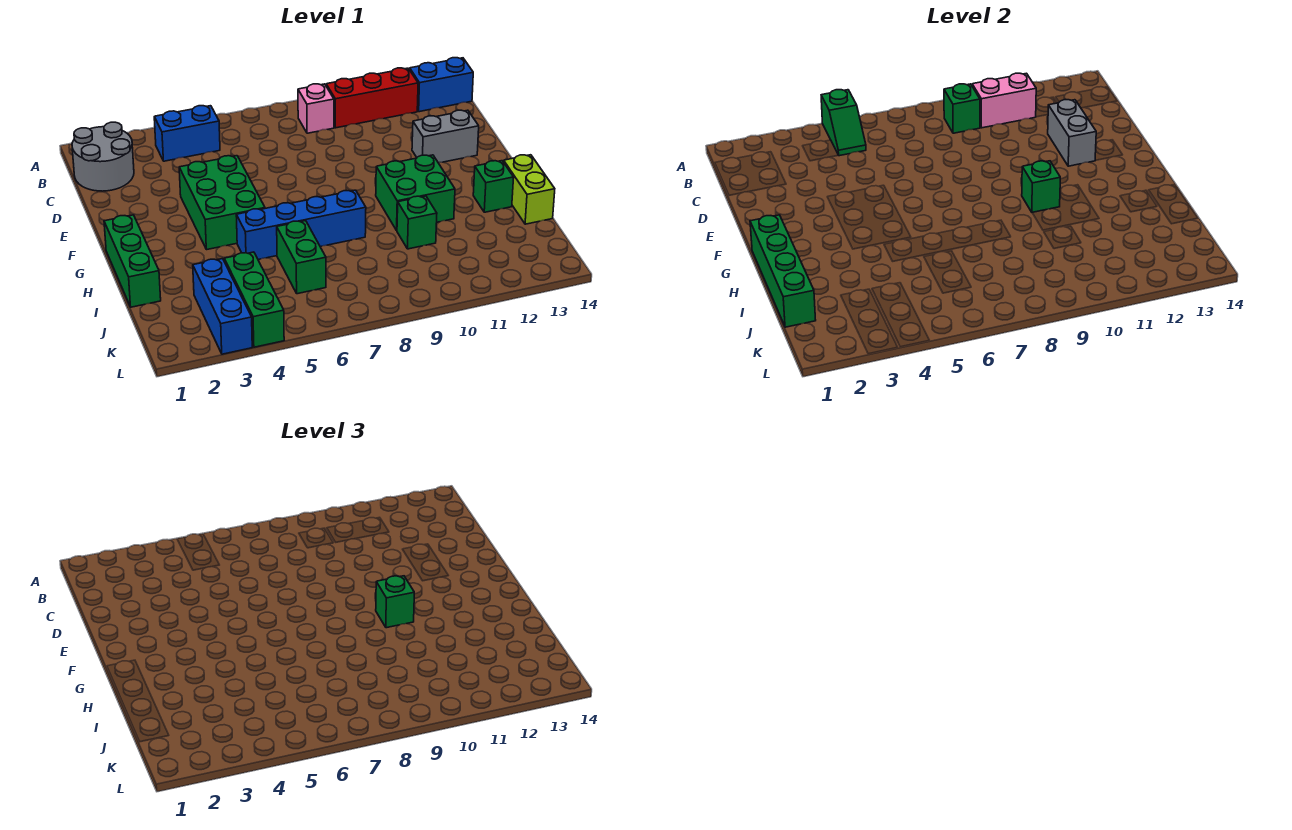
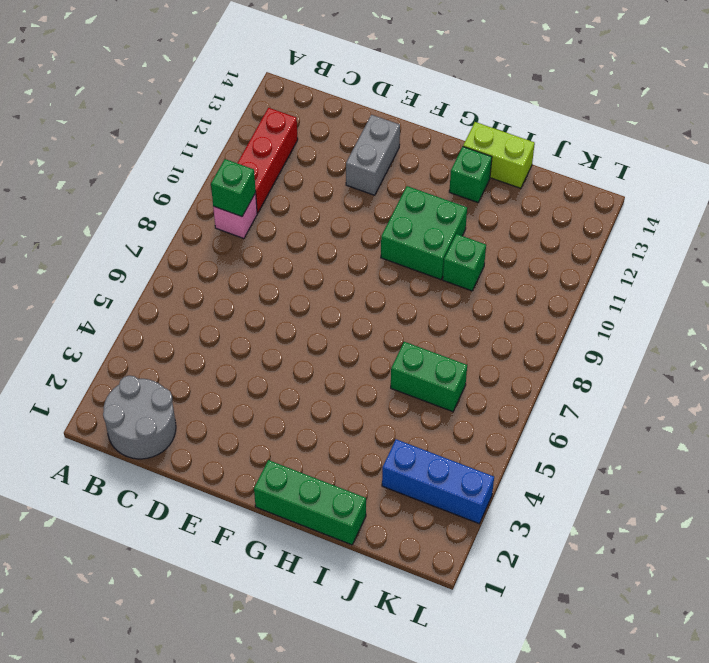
none -> blue brick B4:B5 level 1
none -> blue brick B13:B14 level 1
none -> green brick E4:G5 level 1

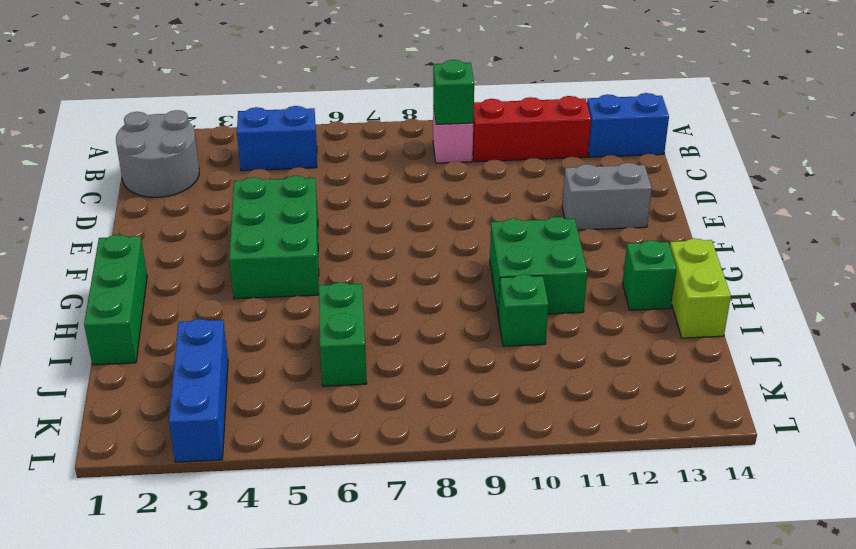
none -> blue brick H5:H8 level 1
none -> green brick J4:L4 level 1
none -> green slope A5:B5 level 2 top A

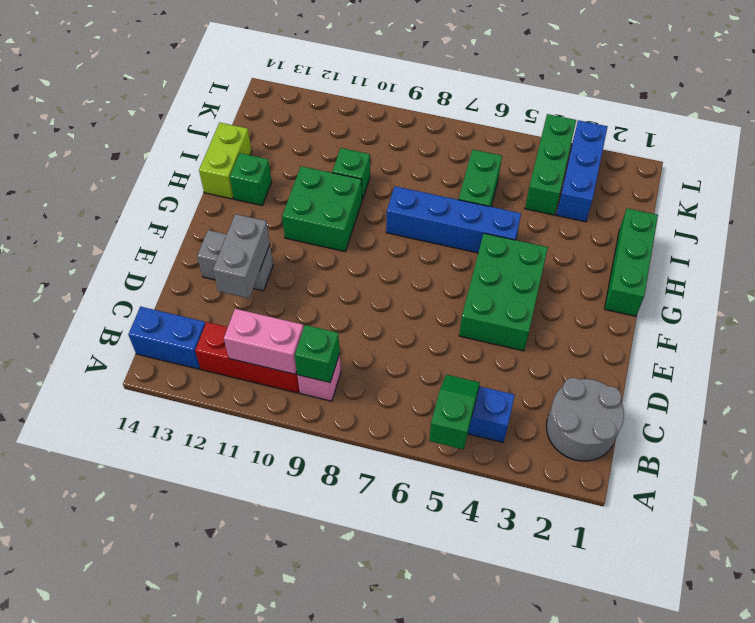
none -> green brick G1:J1 level 2
none -> green brick G10 level 2
none -> green brick G10 level 3

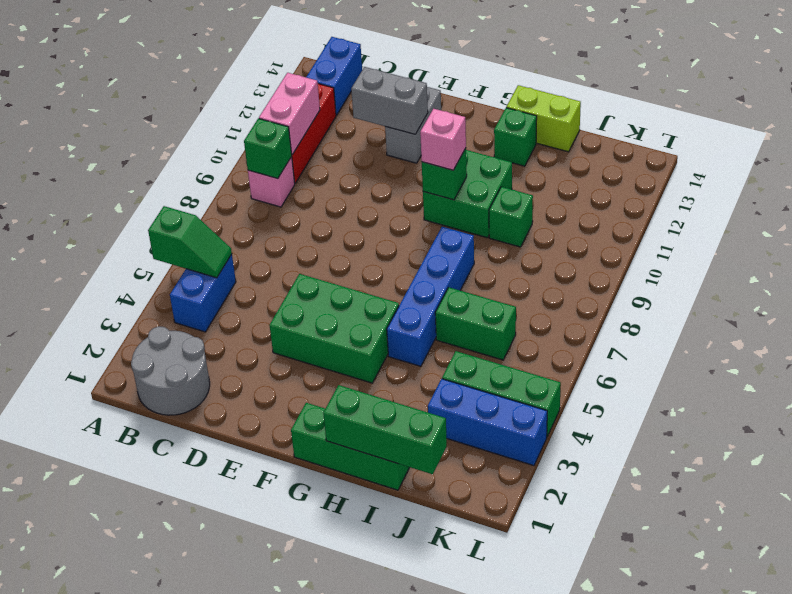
pink brick G10 level 3 -> green brick G10 level 3
green brick H1:J1 level 2 -> green brick G1:J1 level 2

